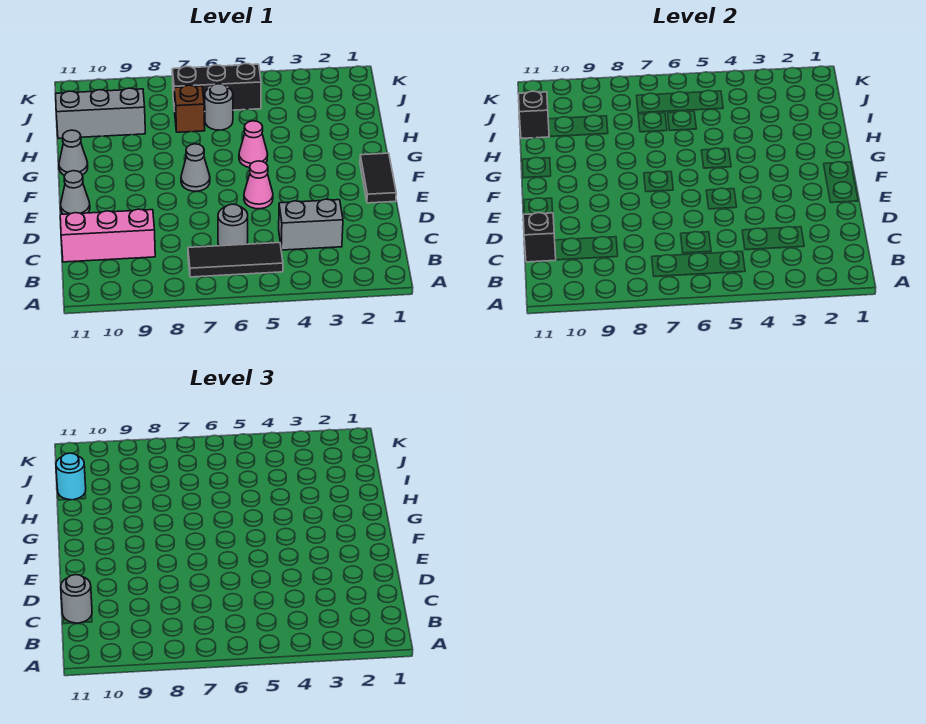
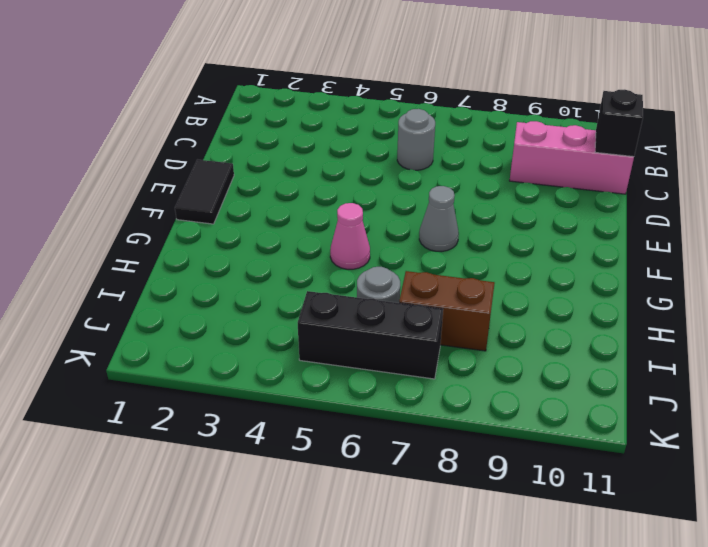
brown brick I7:I8 level 1 -> brown brick I7 level 1
none -> black tile B5:B7 level 1
none -> grey brick C3:C4 level 1
none -> pink cone E5 level 1

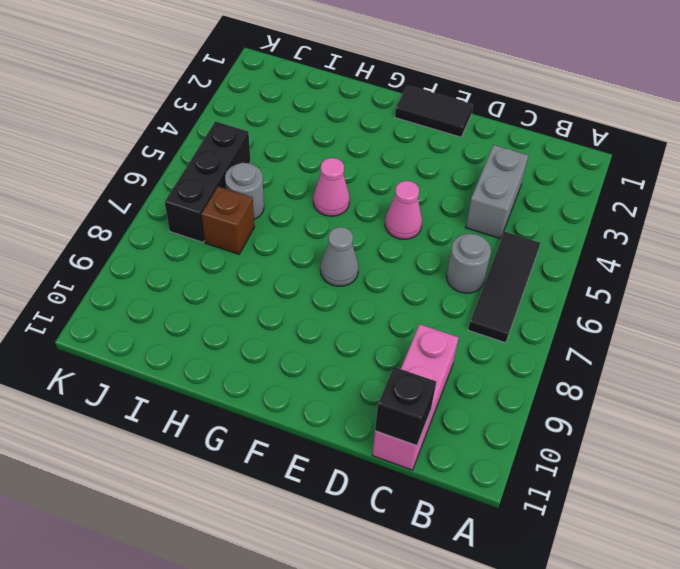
none -> grey cone E11 level 1
none -> grey cone G11 level 1
none -> grey brick I9:I11 level 1

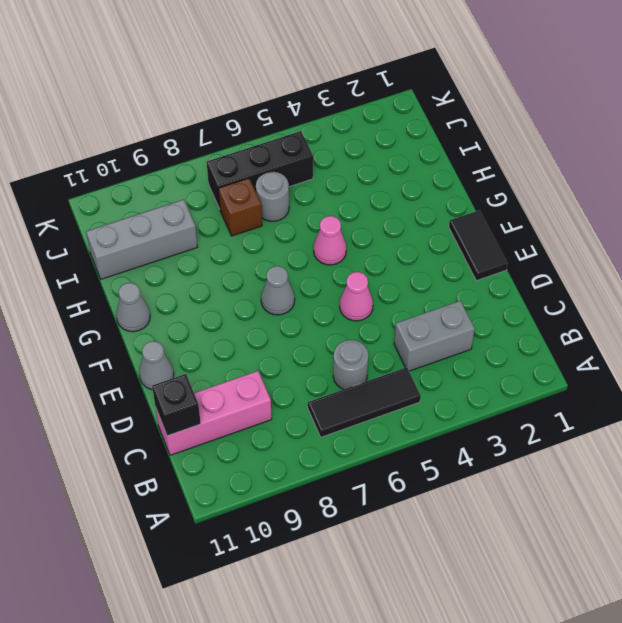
none -> black brick I11 level 2
none -> grey round brick C11 level 3
none -> cyan round brick I11 level 3

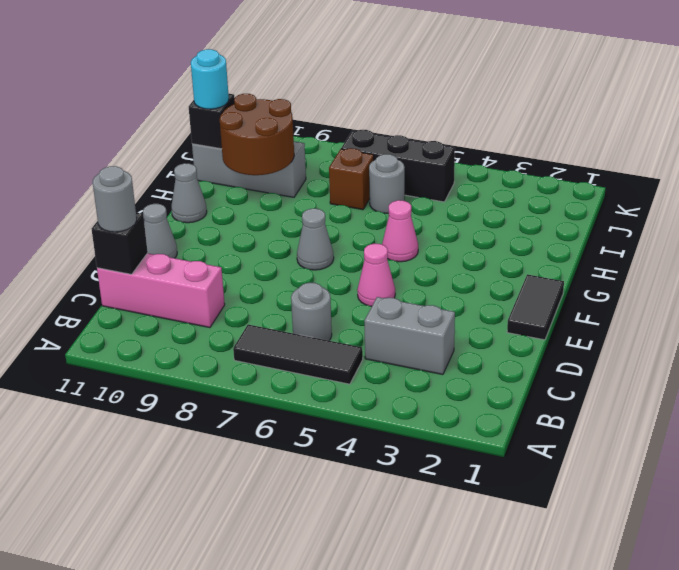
brown round brick H9:I10 level 2 -> none

